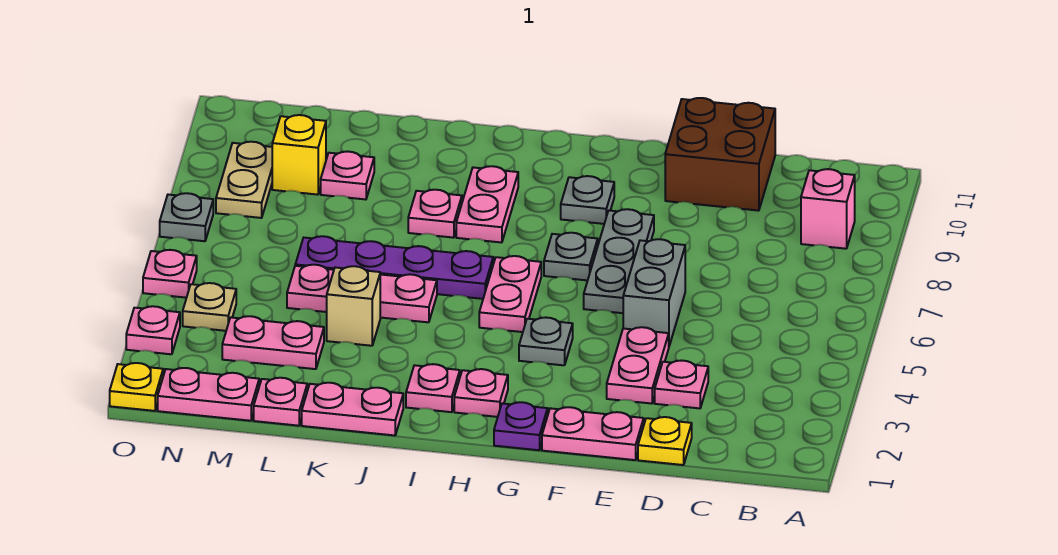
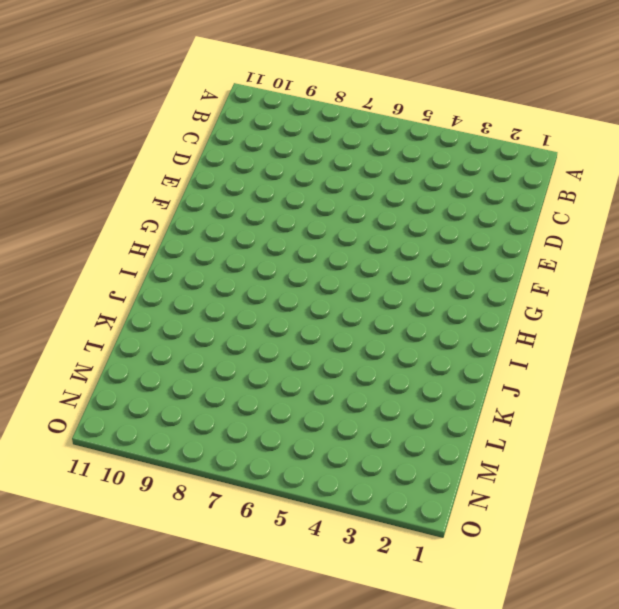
none -> pink brick B9 level 1
none -> yellow plate D1 level 1
none -> pink plate D3 level 1
none -> brown brick D10:E11 level 1

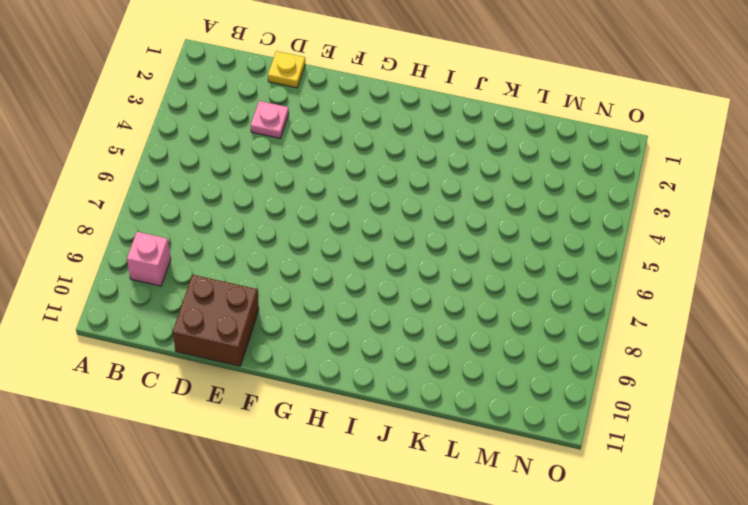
none -> pink plate E1:F1 level 1
none -> pink plate E3:E4 level 1
none -> grey brick E5:E6 level 1
none -> grey plate F6:F8 level 1

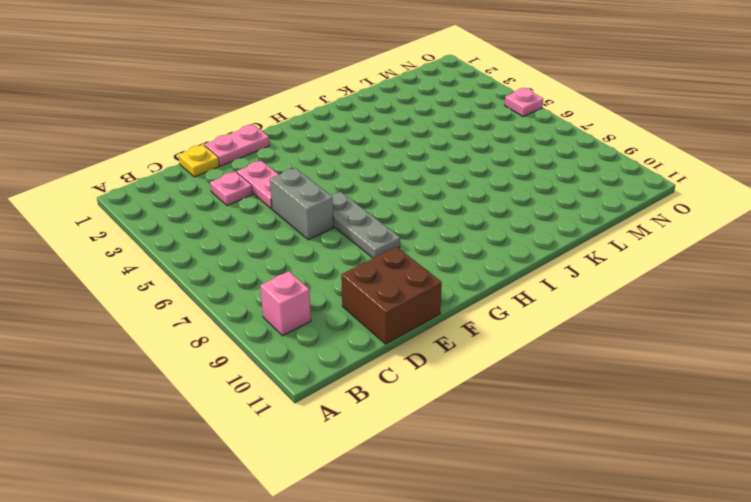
none -> purple plate G1 level 1
none -> grey plate G4 level 1
none -> grey plate G7 level 1
none -> grey plate G9 level 1

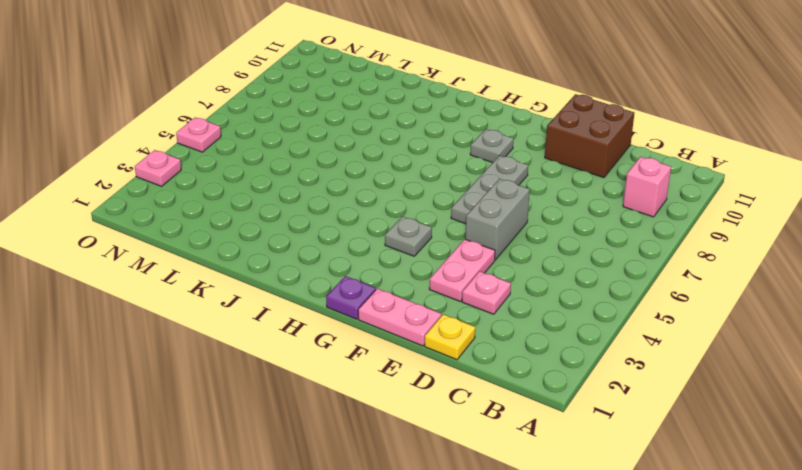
none -> grey plate G7 level 1
none -> pink plate H2 level 1
none -> pink plate H5:H6 level 1
none -> pink plate I2 level 1

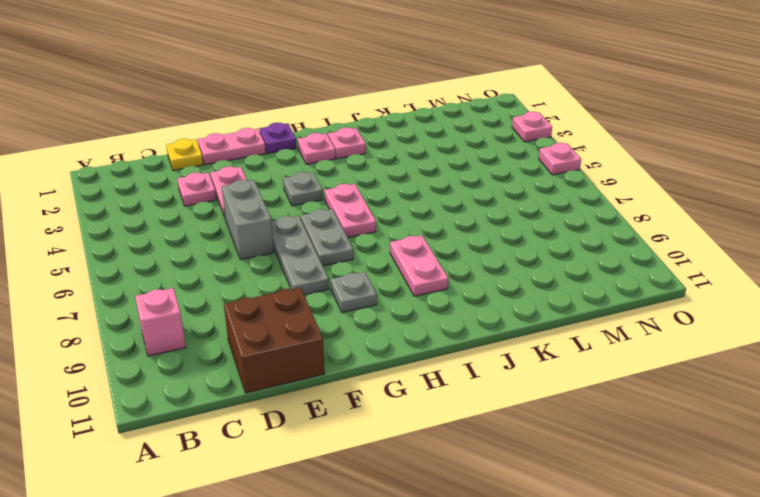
grey plate G6:G7 level 1 -> grey plate G7 level 1
none -> purple plate I6:L6 level 1
none -> pink plate J1:K1 level 1
none -> pink plate J5:L5 level 1
none -> pink plate J8 level 1

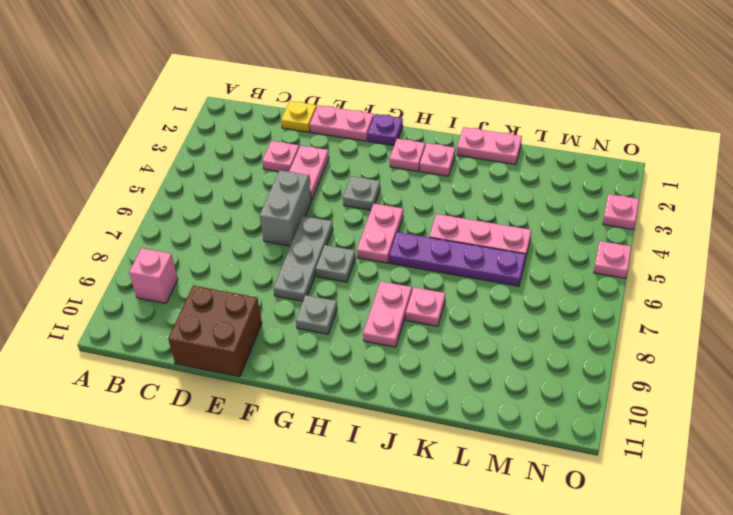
none -> tan brick K4 level 1
none -> pink plate L1 level 1
none -> pink plate L3:M3 level 1
none -> pink plate L9 level 1

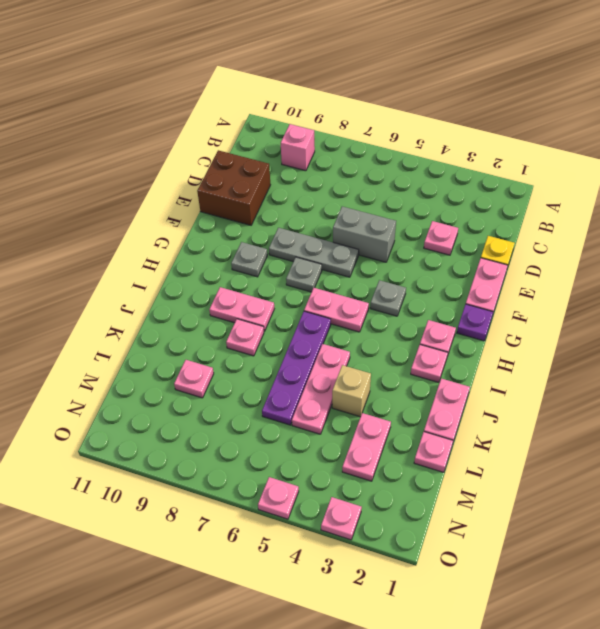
none -> pink plate E3:E4 level 1
none -> pink plate M1:N1 level 1
none -> yellow brick M9 level 1
none -> tan plate N4 level 1

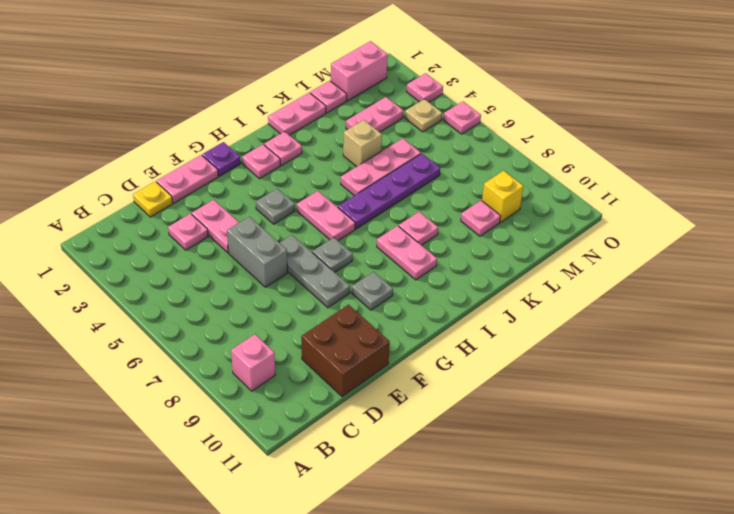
pink brick M1:N1 level 1 -> pink plate M1:N1 level 1
none -> tan plate N8:N9 level 1
none -> yellow plate O1 level 1
none -> grey plate O7 level 1

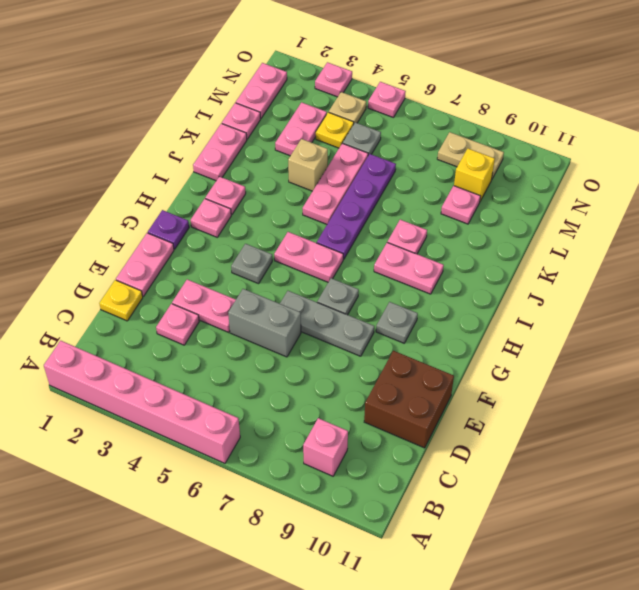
pink brick A1:A6 level 1 -> none
yellow plate M4 level 1 -> yellow plate O1 level 1
grey plate M5 level 1 -> grey plate O7 level 1

